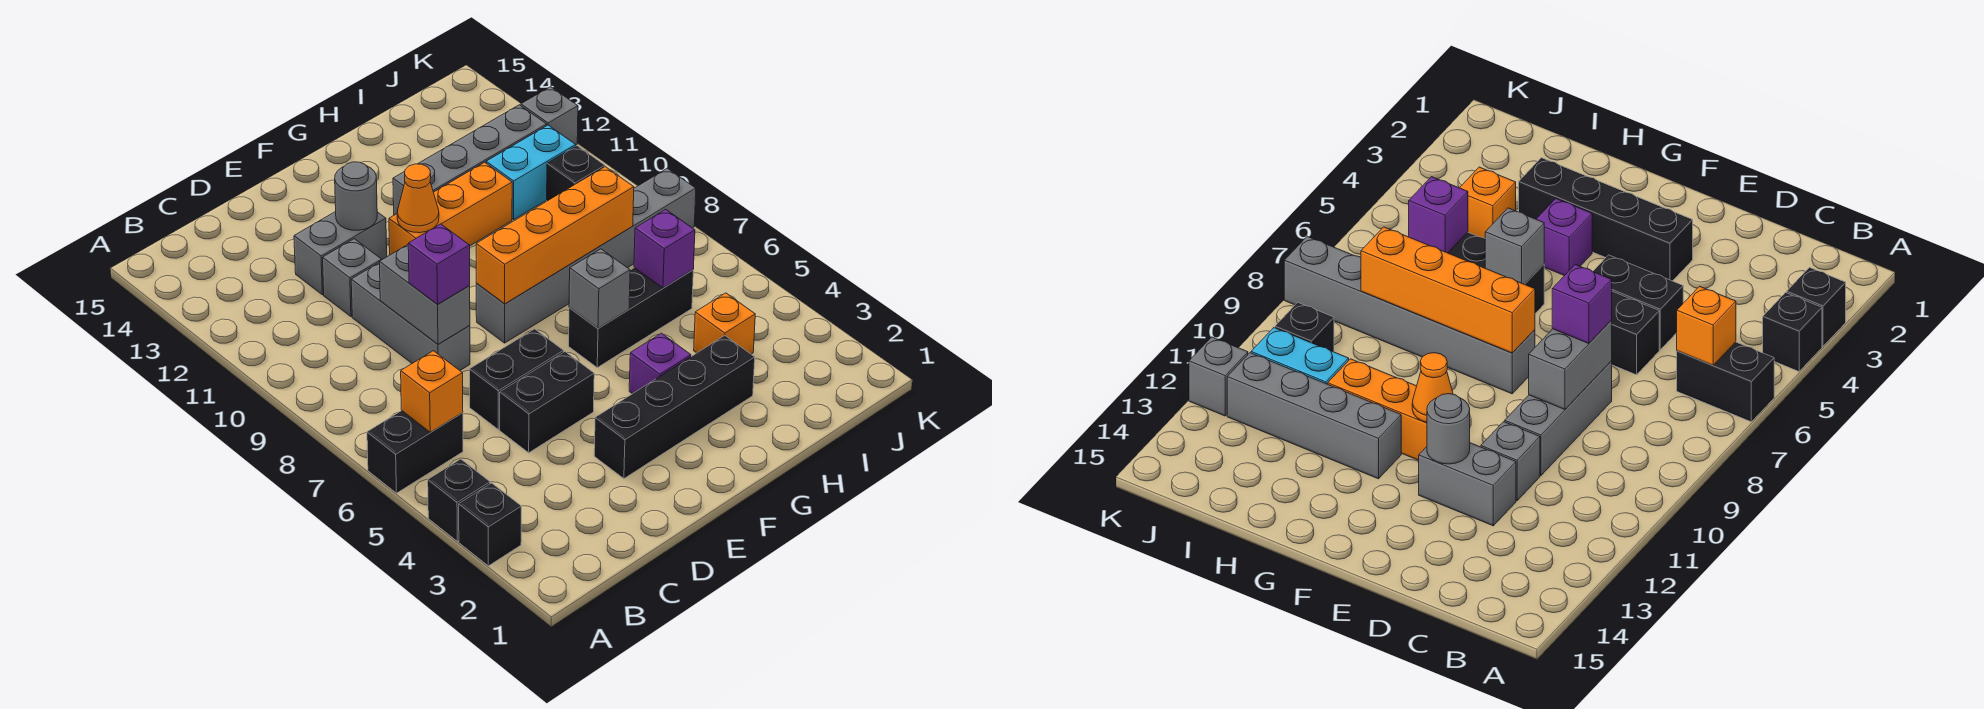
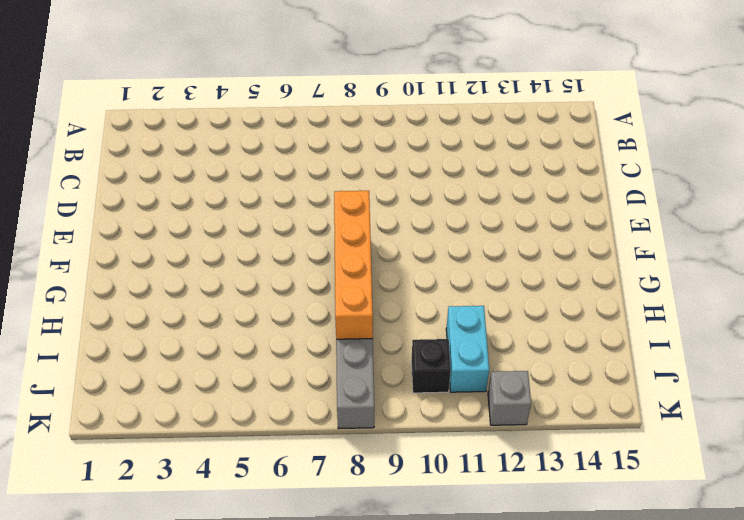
none -> black brick A3 level 1
none -> black brick A4 level 1
none -> black brick A6:B6 level 1

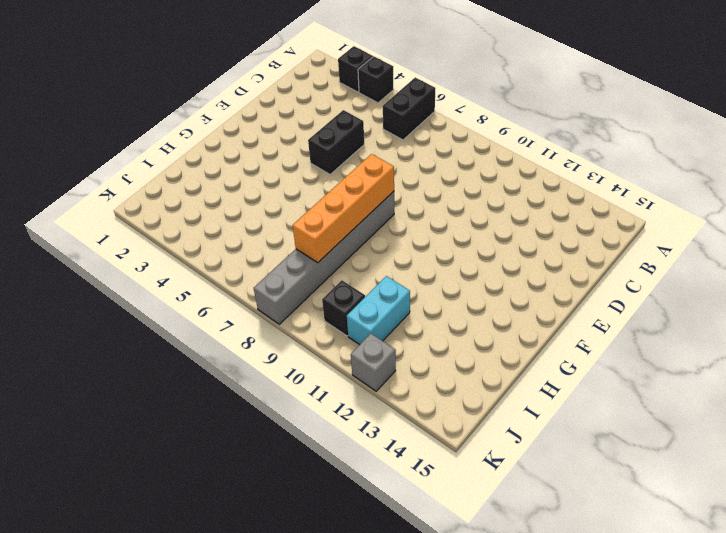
none -> black brick D6:E6 level 1
none -> grey brick D8:D10 level 1
none -> grey brick D11 level 1

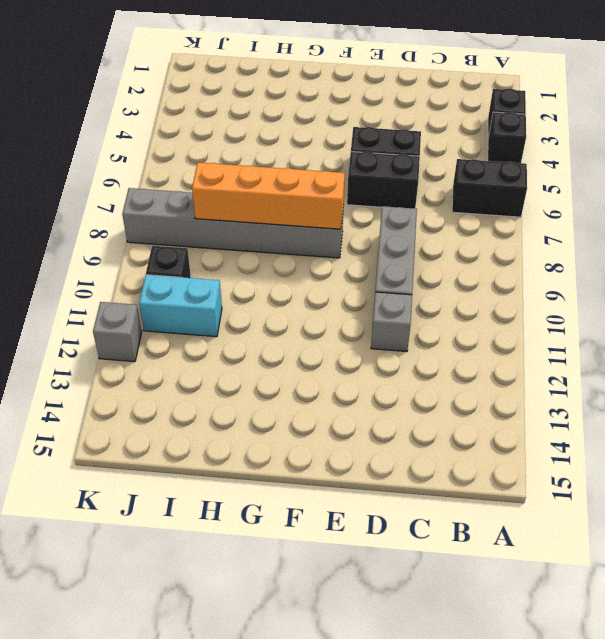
none -> grey brick D12:E12 level 1
none -> black brick E3:H3 level 1
none -> orange brick F11:H11 level 1

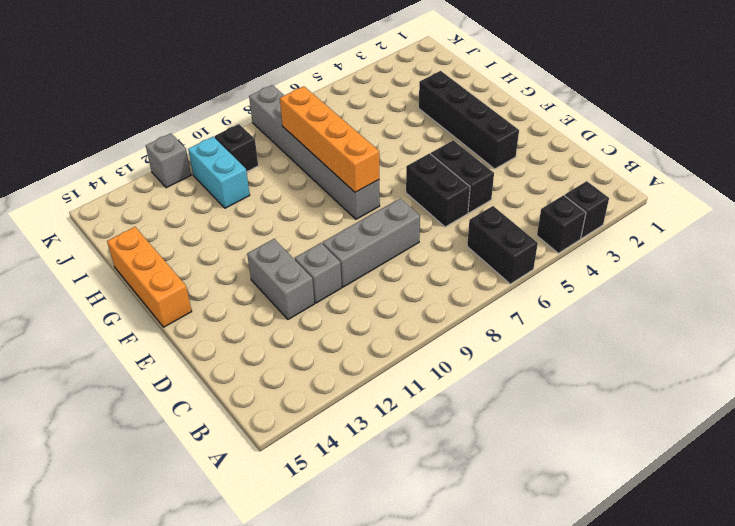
orange brick F15:H15 level 1 -> orange brick F11:H11 level 1
none -> purple brick G4 level 1
none -> black brick G6:I6 level 1
none -> grey brick G12:J12 level 1

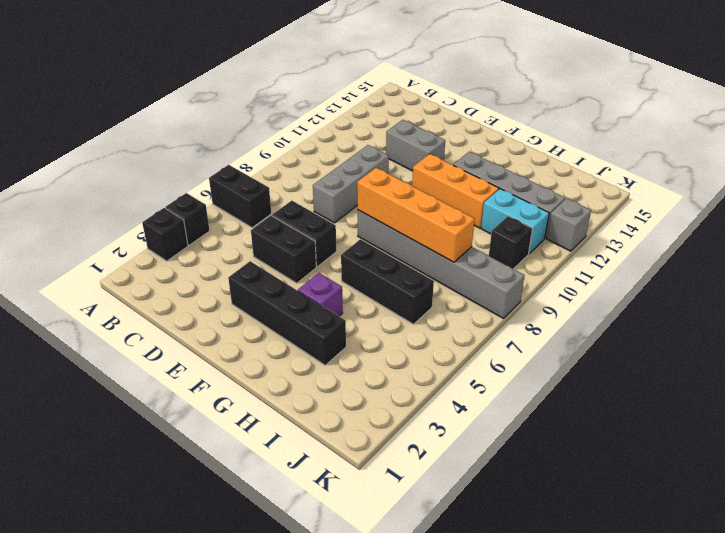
none -> grey brick D11 level 1
none -> orange brick I4 level 1
none -> orange brick B6 level 2

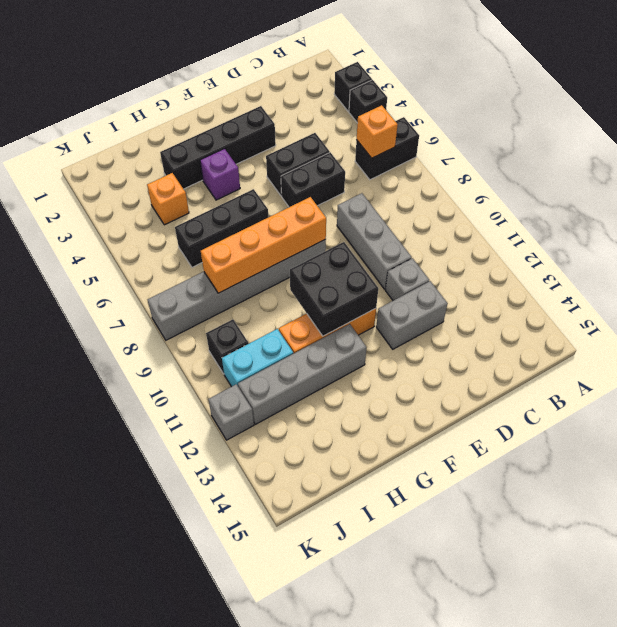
black brick F10:G11 level 2 -> orange cone F11 level 2
none -> grey brick D8:D9 level 2
none -> grey round brick E12 level 2
none -> grey brick G6 level 2

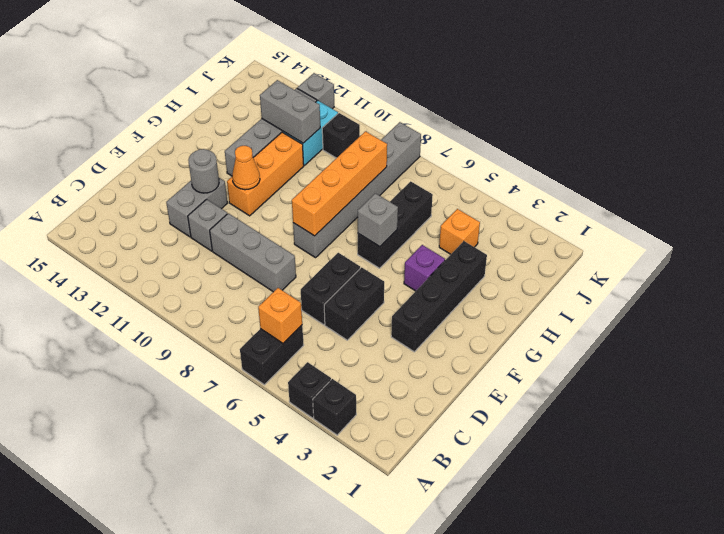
grey brick I11:I12 level 2 -> grey brick D8:D9 level 2
none -> purple brick I6 level 2
none -> purple brick D8 level 3

